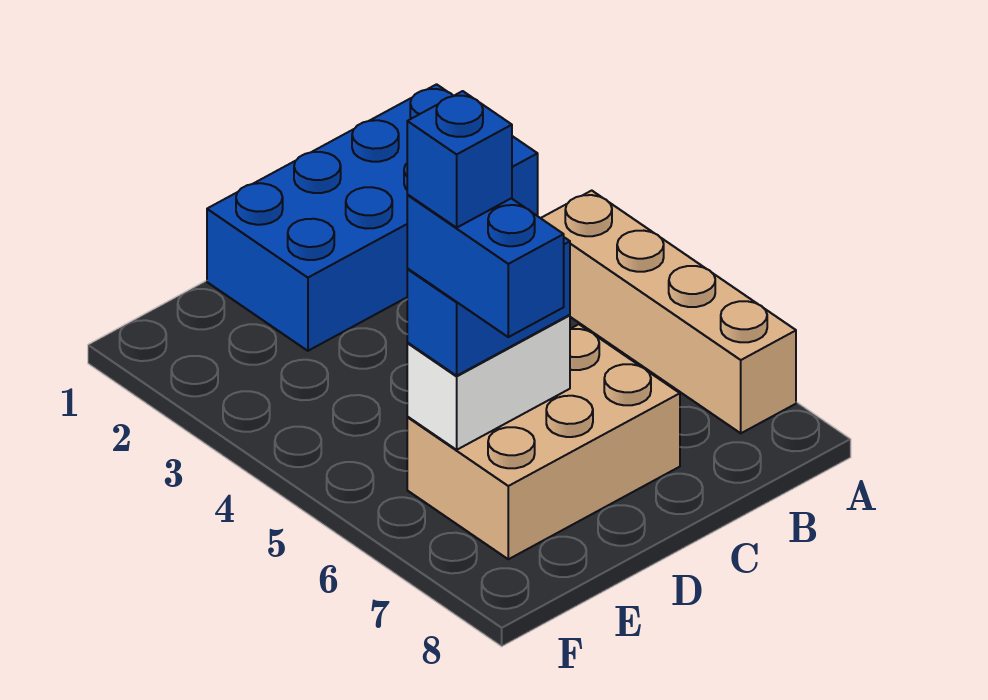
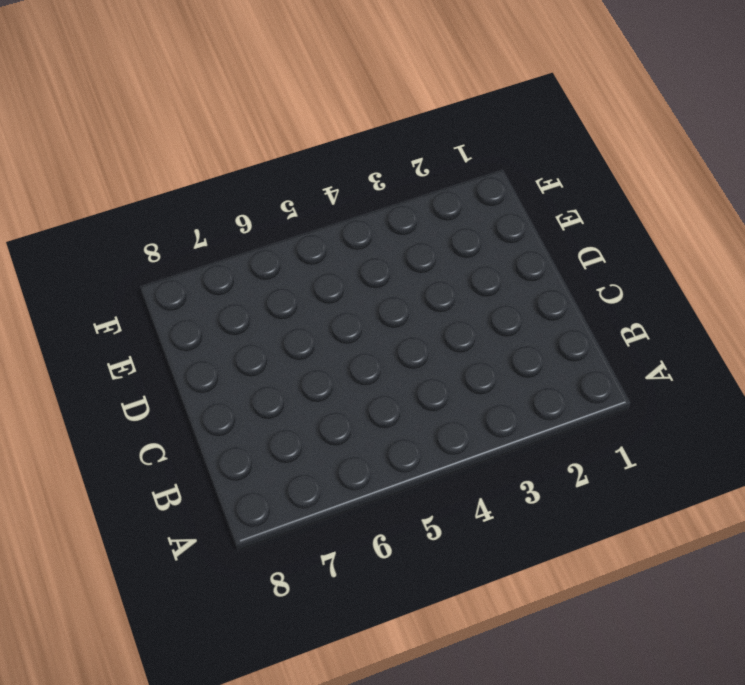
none -> blue brick A1:D2 level 1
none -> tan brick A4:A7 level 1

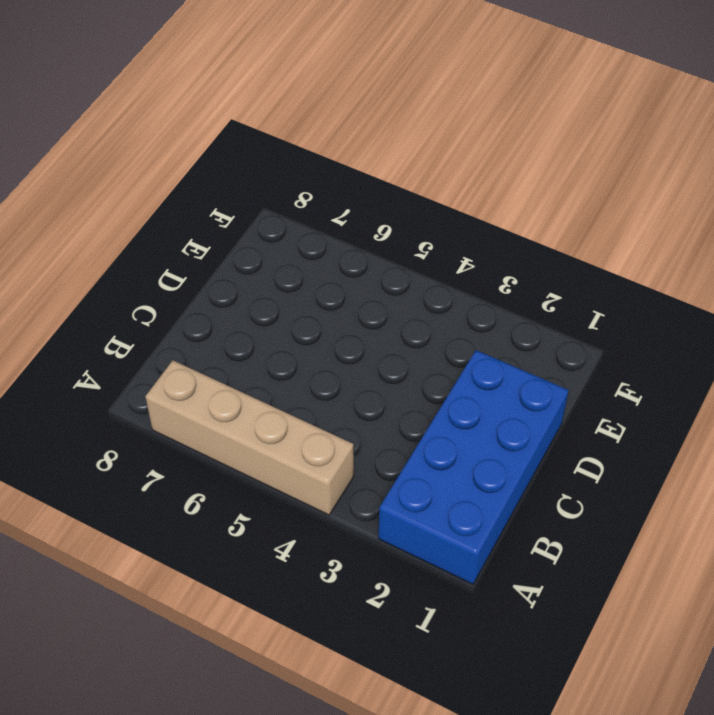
none -> tan brick C6:E7 level 1
none -> white brick D6:E6 level 2

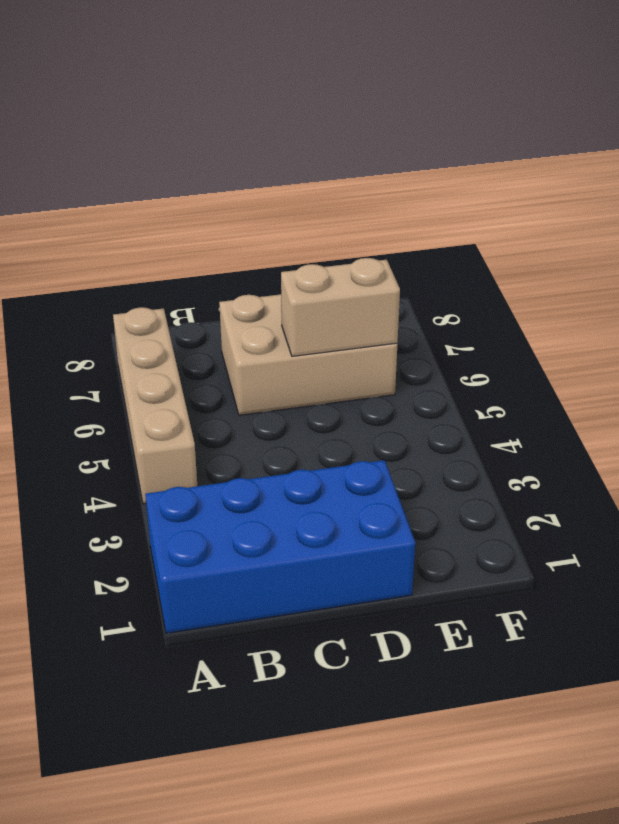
tan brick D6:E6 level 2 -> white brick D6:E6 level 2
none -> blue brick D6:E6 level 3
none -> blue brick E6:E7 level 4

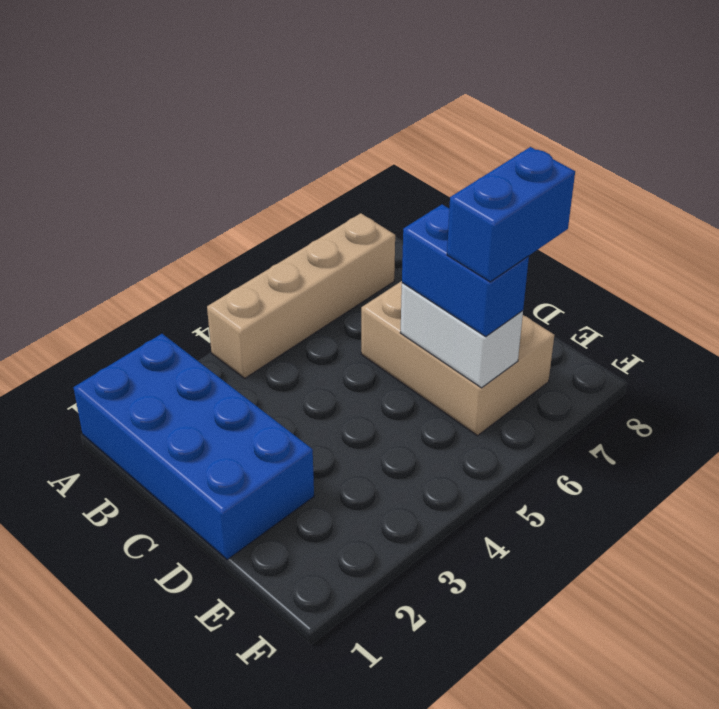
none -> blue brick E6 level 5

